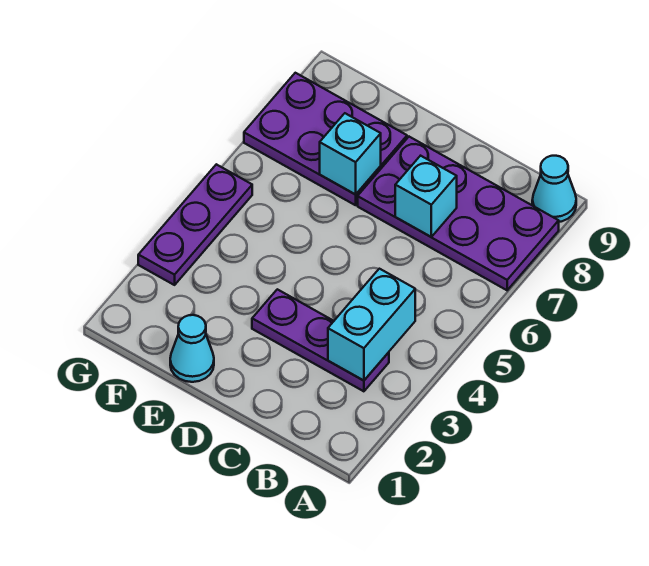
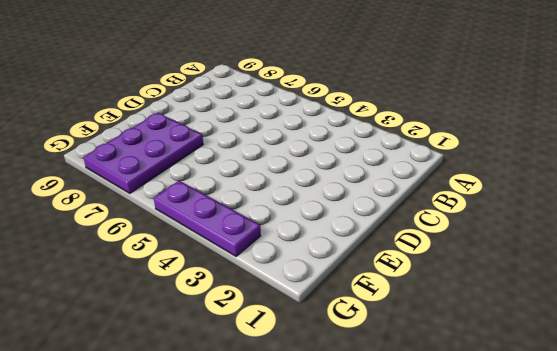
none -> purple plate A7:D8 level 1
none -> cyan cone A9 level 1

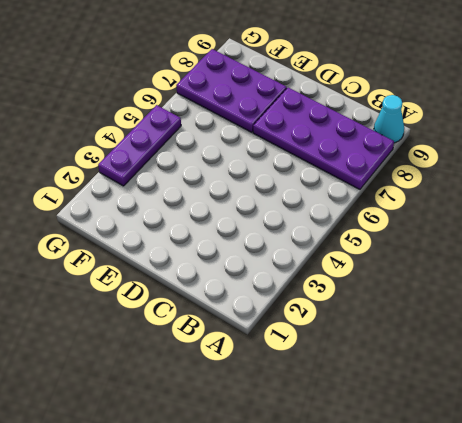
none -> purple plate B3:D3 level 1
none -> cyan cone E1 level 1

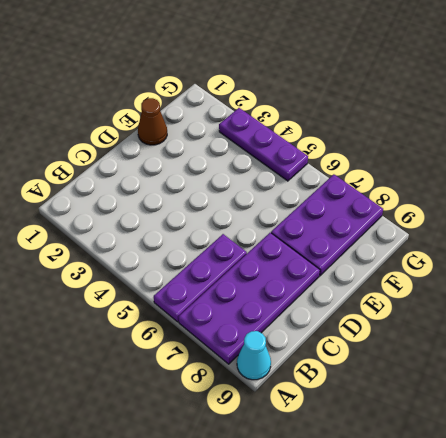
purple plate A6:C6 level 1 -> purple plate B3:D3 level 1
brown cone E1 level 1 -> cyan cone E1 level 1
none -> cyan brick B3:B4 level 2
none -> cyan brick C7 level 2

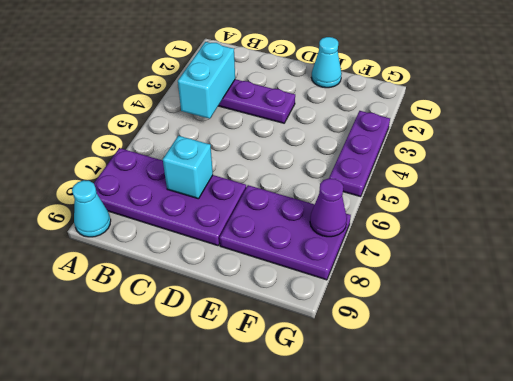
purple cone G7 level 2 -> none
none -> cyan brick E7 level 2

